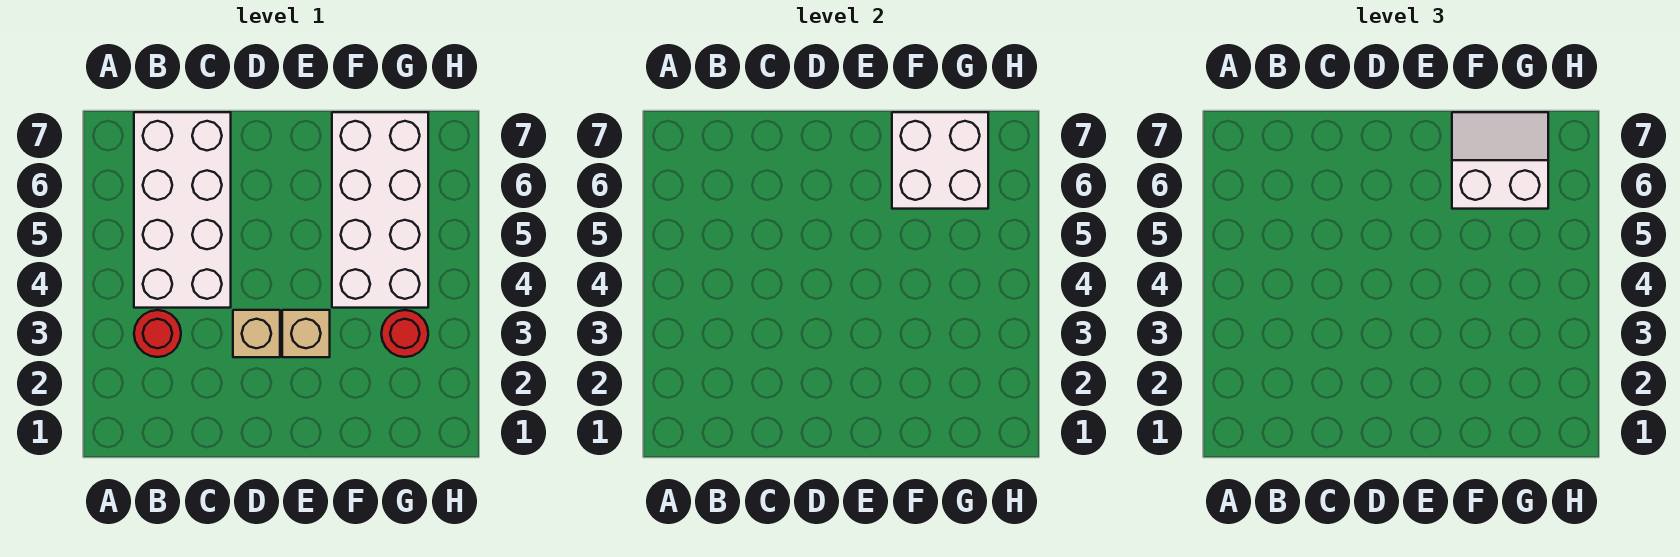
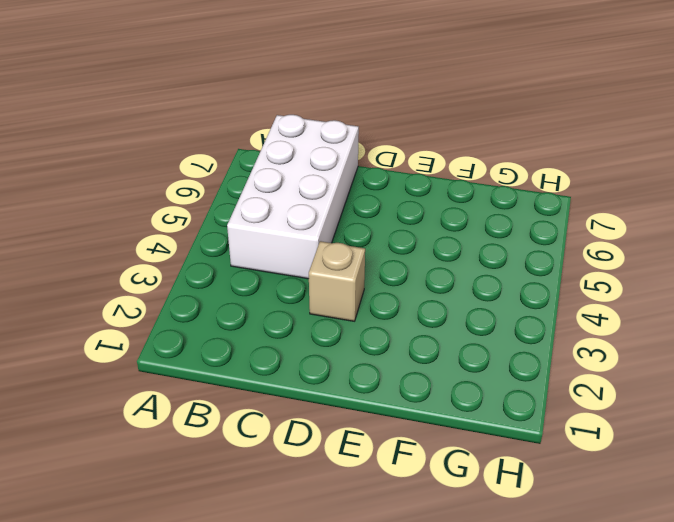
none -> red round brick B3 level 1
none -> tan brick E3 level 1

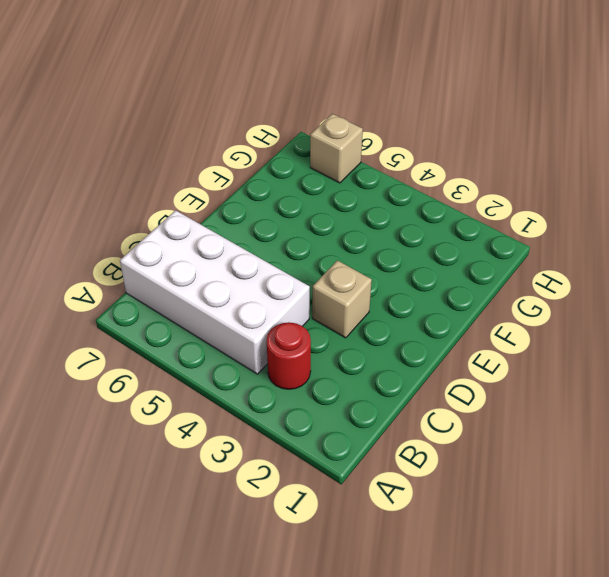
tan brick H6 level 1 -> tan brick E3 level 1
none -> white brick F4:G7 level 1
none -> red round brick G3 level 1

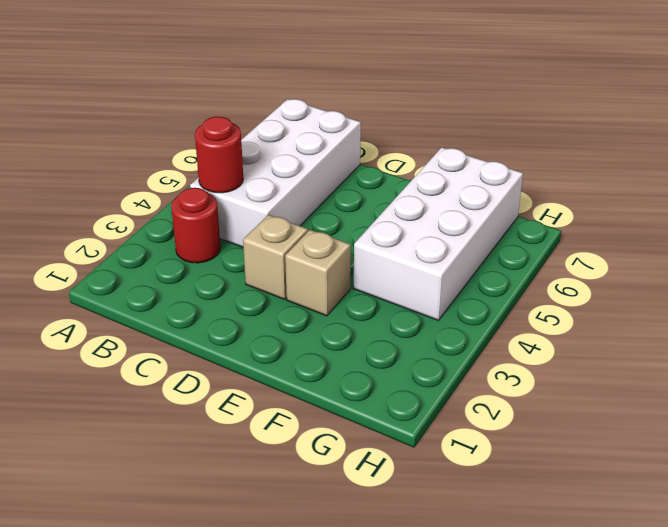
red round brick B4 level 2 -> red round brick G3 level 1
none -> white brick F6:G7 level 2
none -> white slope F6:G7 level 3 top 6

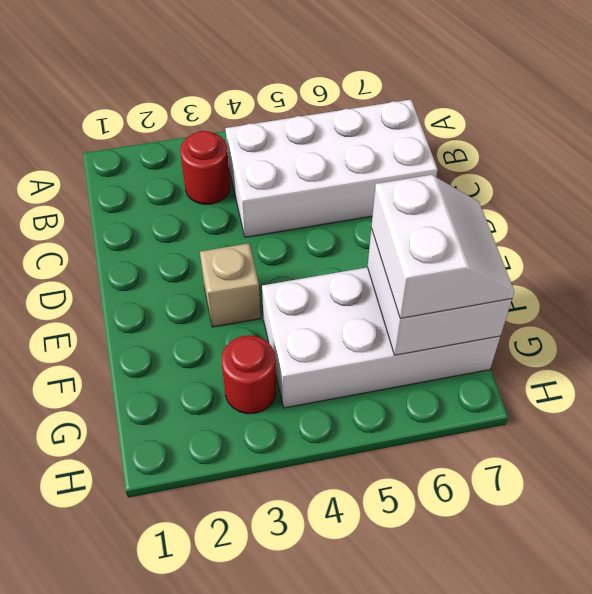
none -> tan brick D3 level 1

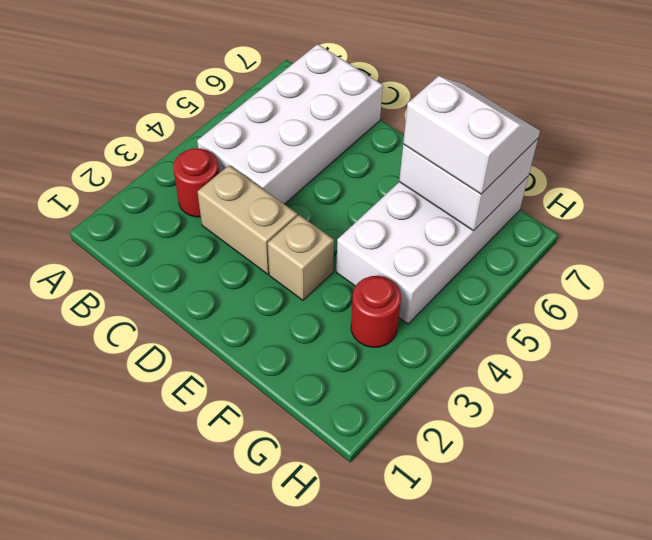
tan brick C3:D3 level 1 -> tan brick D3 level 1

